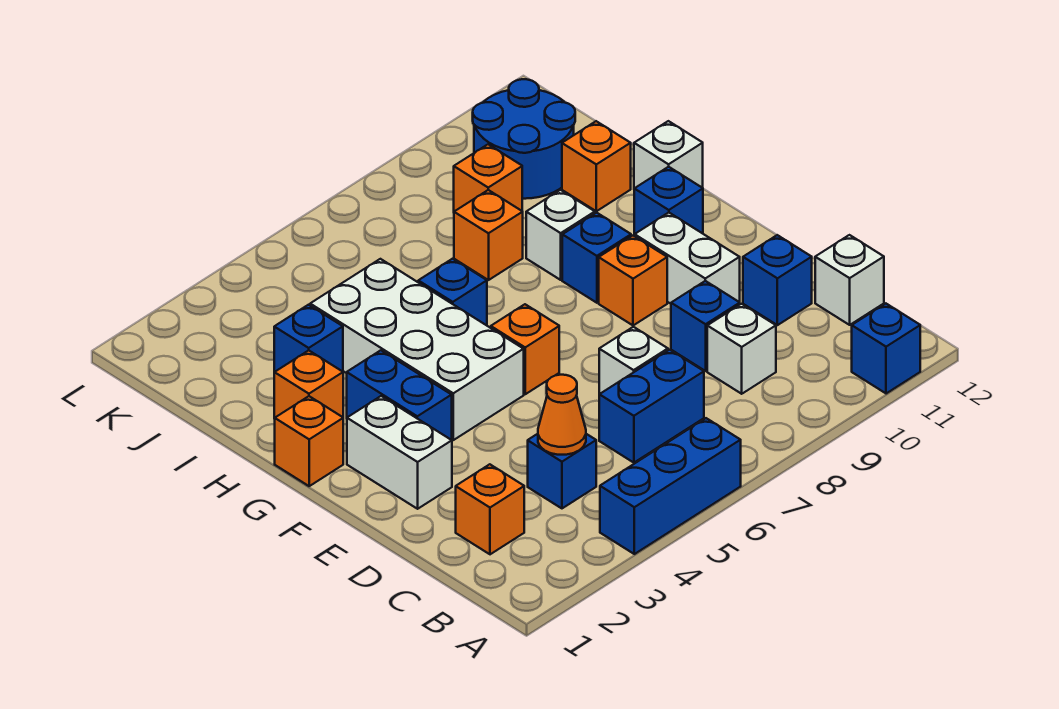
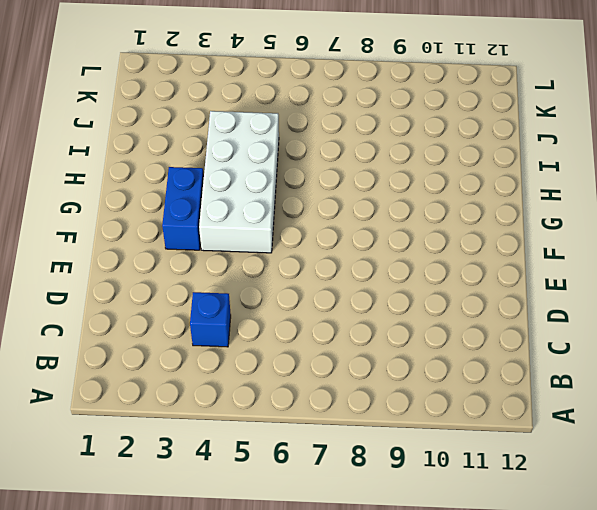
none -> blue brick A4:A6 level 1
none -> blue brick A11 level 1
none -> orange brick C2 level 1

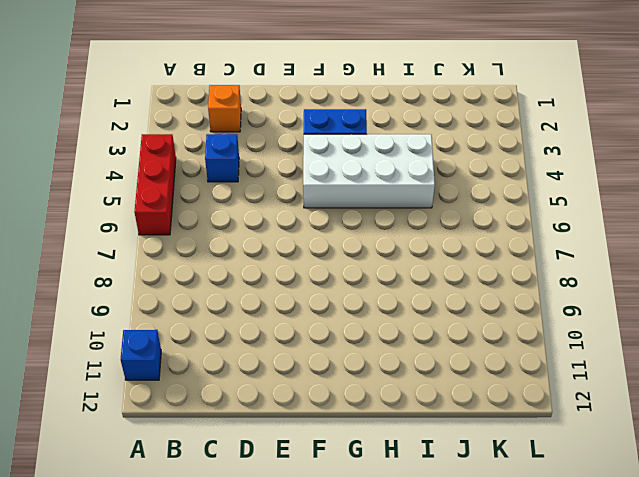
red brick A4:A6 level 1 -> blue brick A4:A6 level 1
none -> blue brick C6:C7 level 1
none -> white brick C9 level 1
none -> white brick C12 level 1

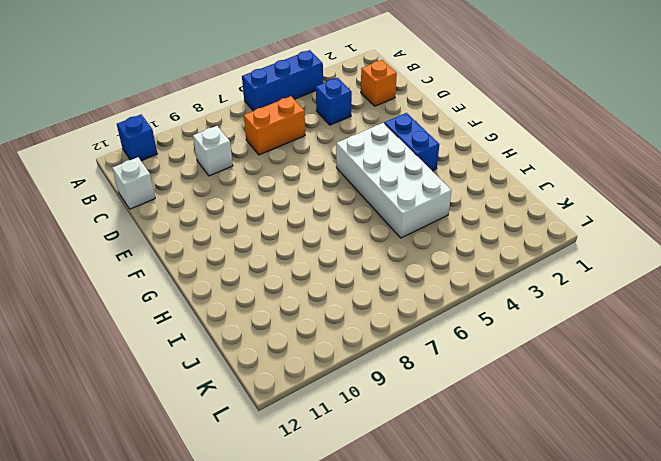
orange brick C6:C7 level 1 -> blue brick C6:C7 level 1
none -> white brick D7 level 1
none -> blue brick D9 level 1
none -> blue brick D11 level 1

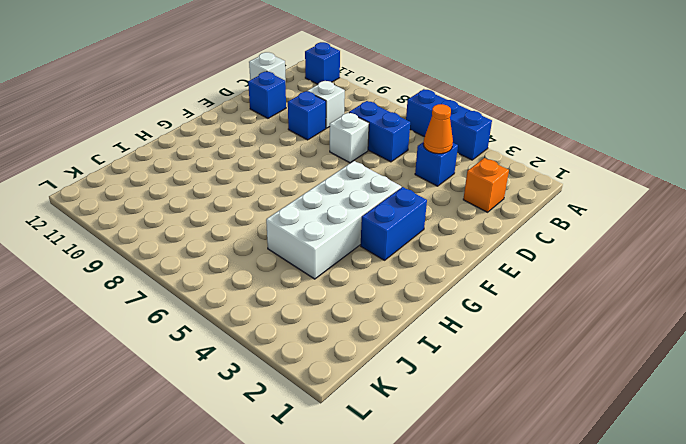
none -> white brick E2:F2 level 1
none -> white brick E10:F10 level 1
none -> orange brick F6 level 1

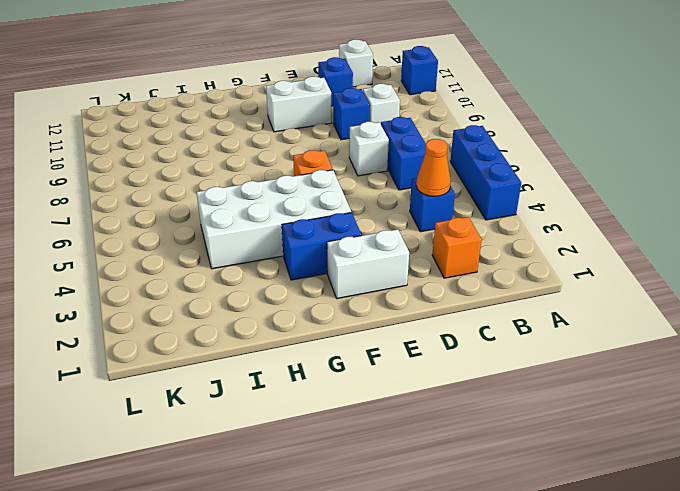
none -> orange brick F9 level 1
none -> orange brick G1 level 1
none -> blue brick G9 level 1

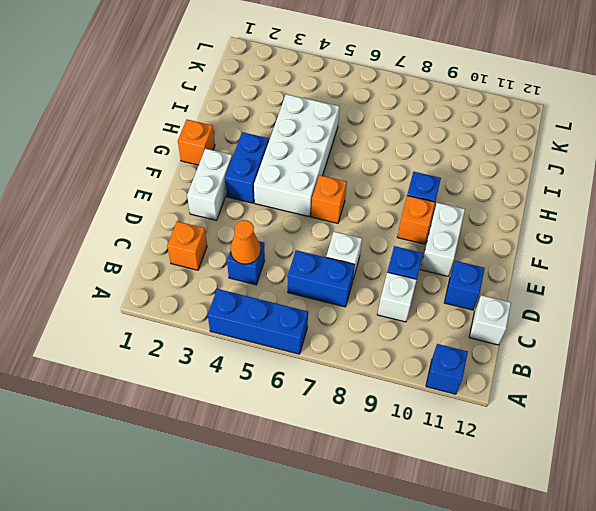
none -> blue brick G11 level 1
none -> orange brick H2 level 1
none -> blue brick H6 level 1

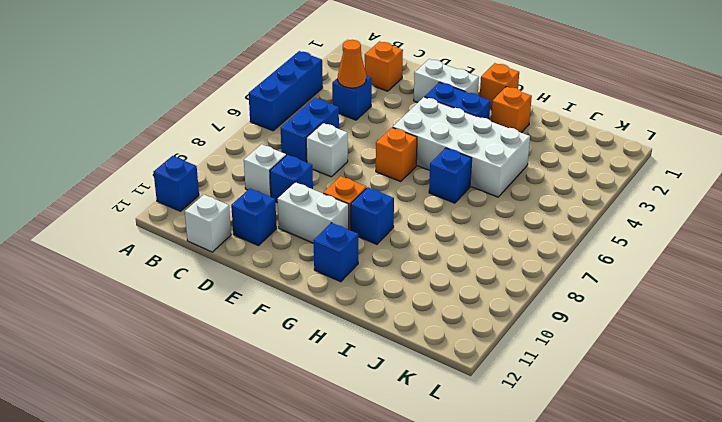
none -> white brick H9 level 1
none -> white brick H12 level 1
none -> blue brick I3 level 1

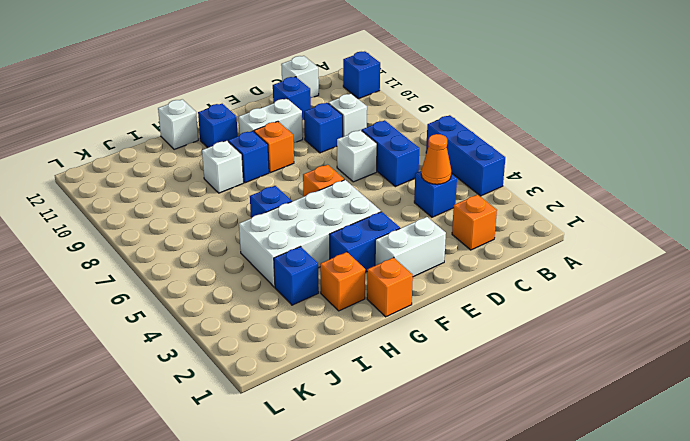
none -> orange brick I8 level 1
none -> orange brick I11 level 1
none -> orange brick J9 level 1

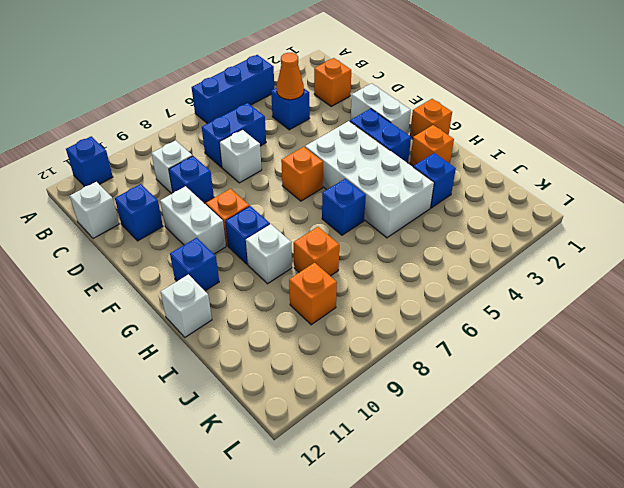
none -> orange brick I11 level 1
none -> blue round brick J10:K11 level 1

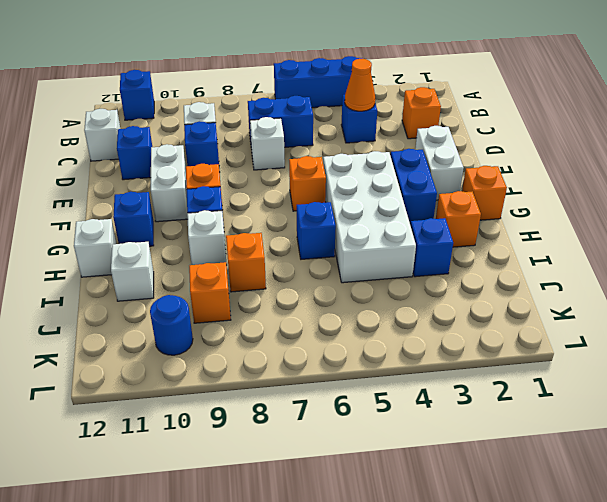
white brick I11 level 1 -> orange brick I11 level 1
blue round brick K10 level 1 -> blue round brick J10:K11 level 1

